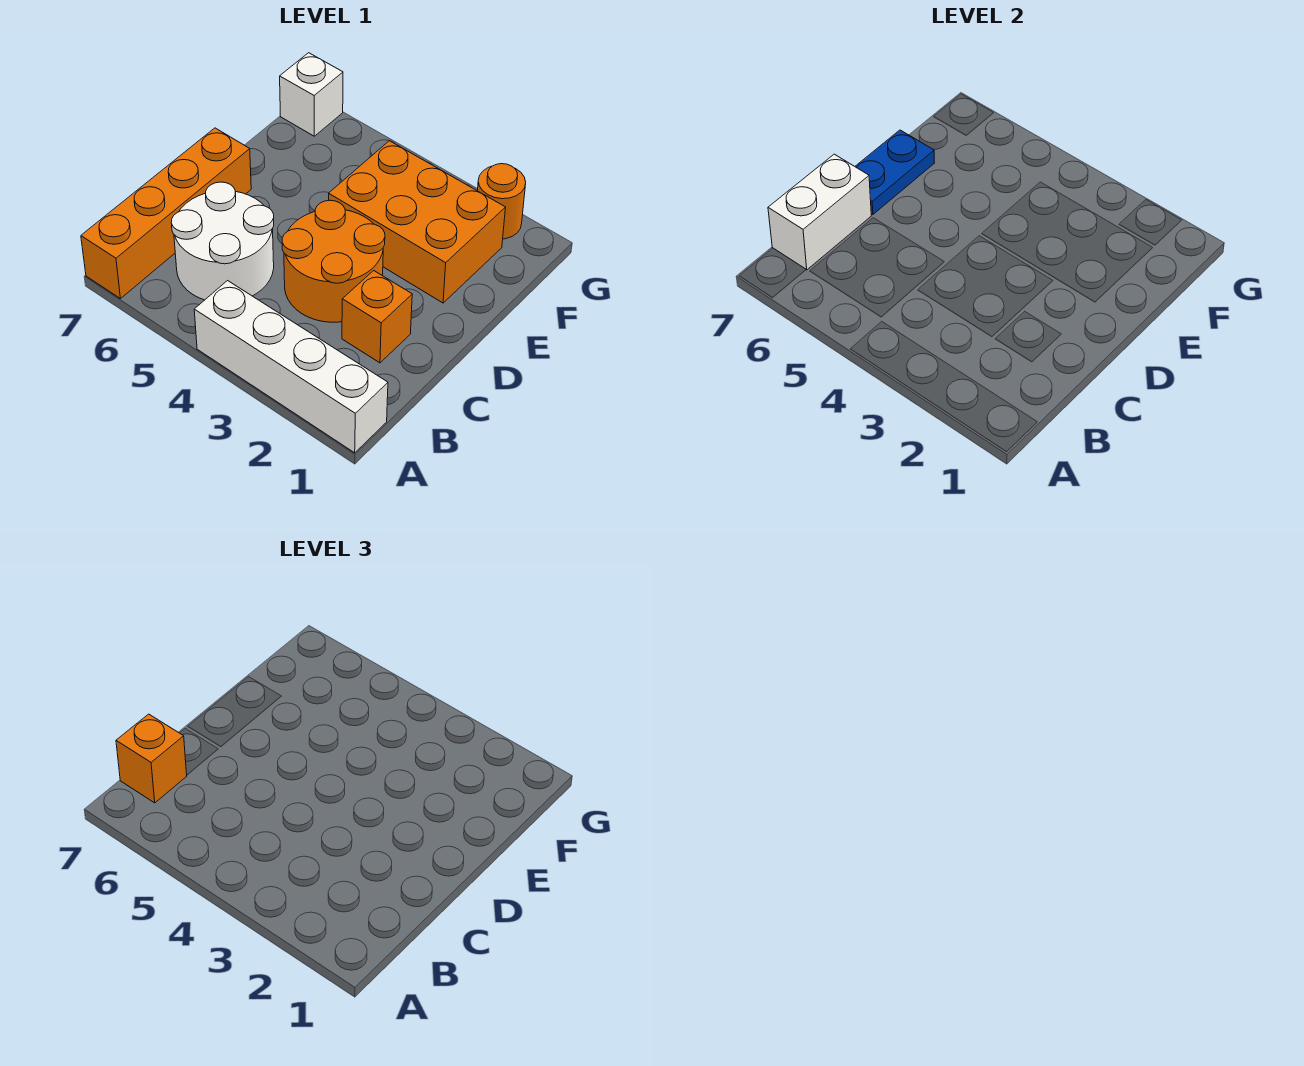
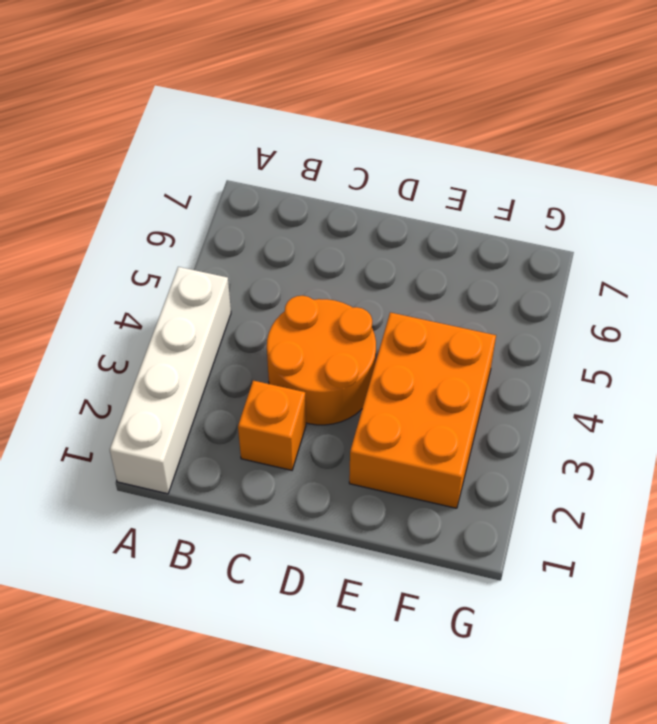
none -> orange brick A7:D7 level 1
none -> white round brick B5:C6 level 1

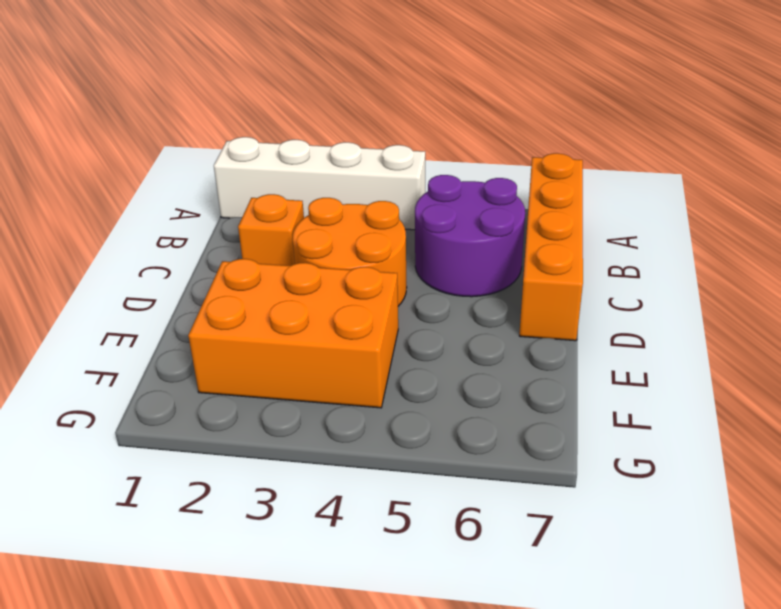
purple round brick B5:C6 level 1 -> white round brick B5:C6 level 1
none -> orange round brick G2 level 1
none -> white brick G7 level 1

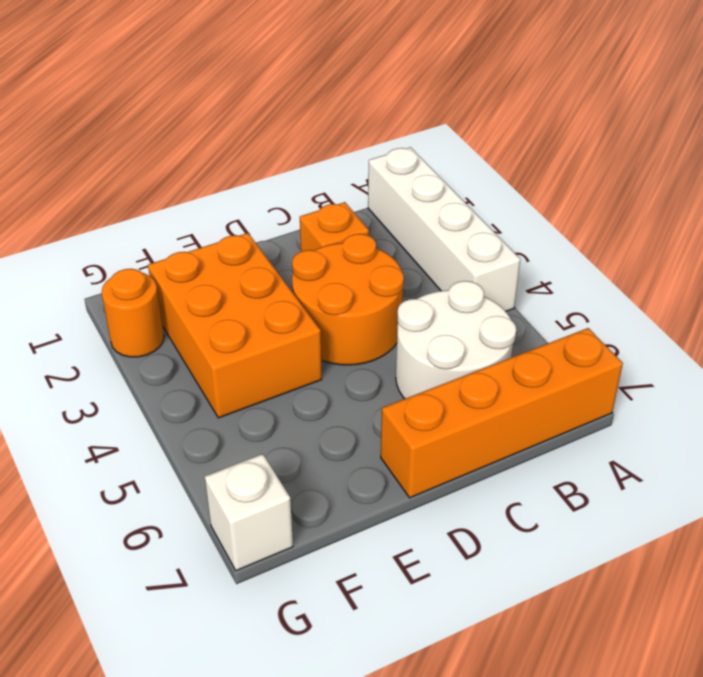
none -> white brick B7:C7 level 2
none -> blue plate D7:E7 level 2

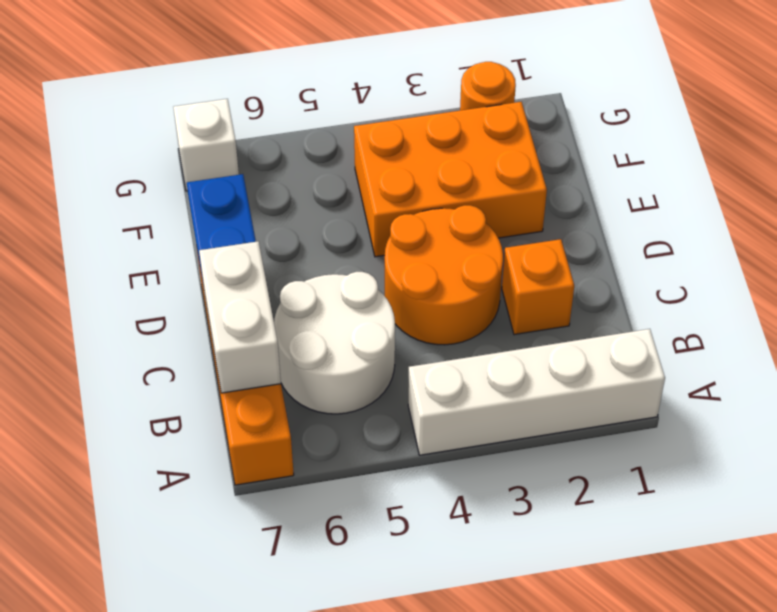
none -> orange brick B7 level 3

